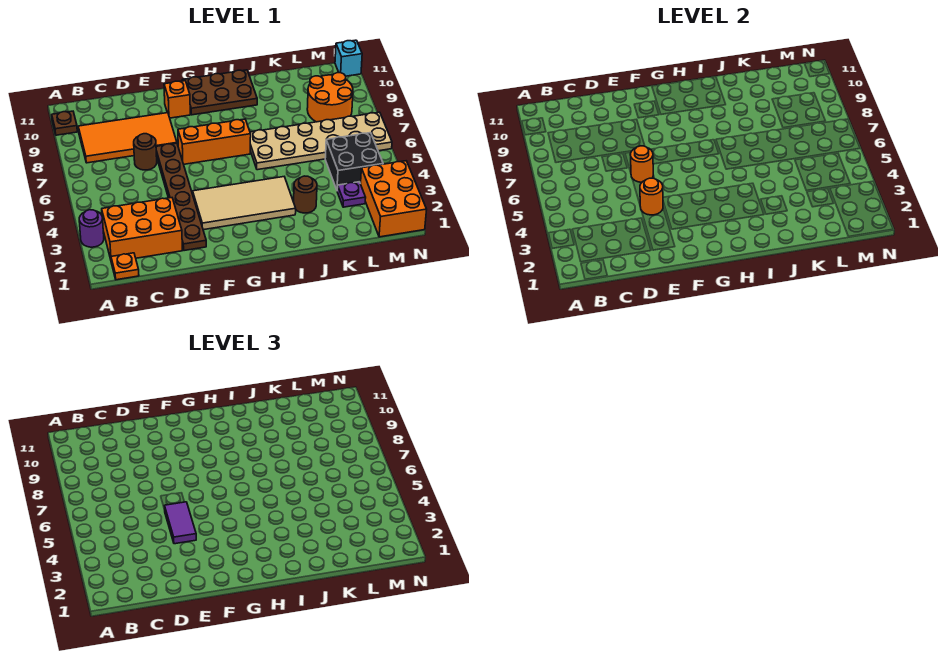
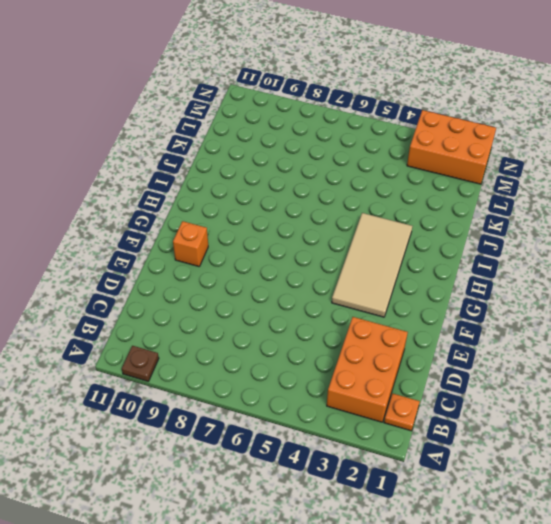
none -> purple round brick A3 level 1
none -> orange tile B8:E9 level 1
none -> brown round brick D7 level 1

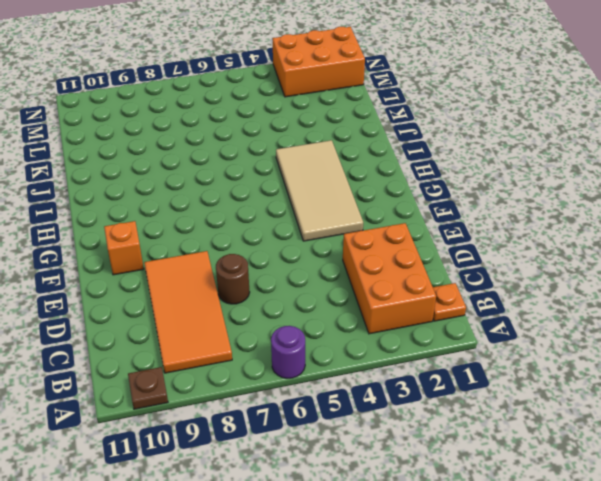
purple round brick A6 level 1 -> purple round brick A3 level 1
none -> brown plate E2:E7 level 1
none -> orange brick F7:H7 level 1
none -> brown plate G10:I11 level 1

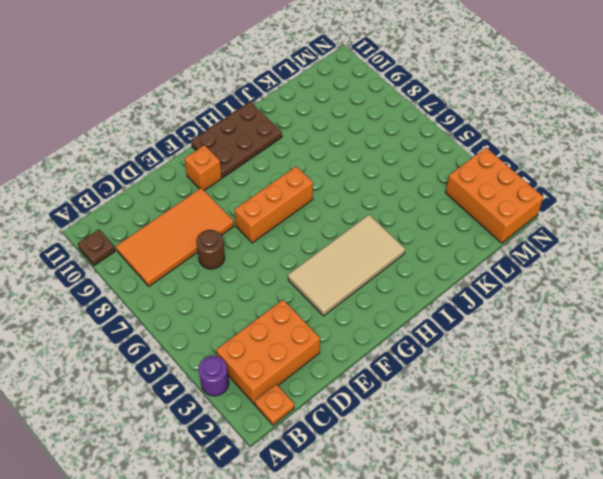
none -> brown plate E2:E7 level 1
none -> tan plate I6:N7 level 1
none -> brown round brick J3 level 1

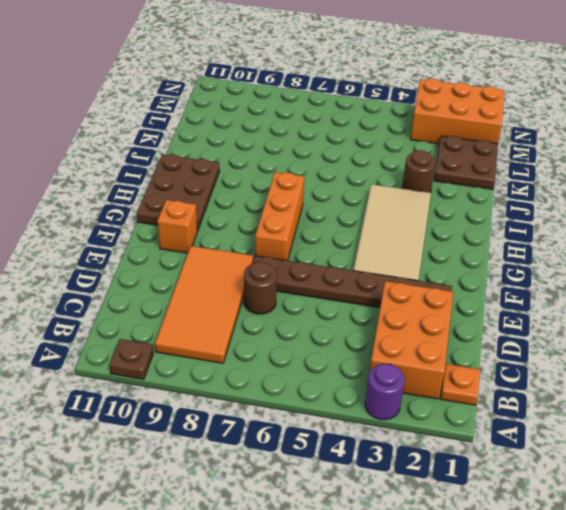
brown plate K1:L2 level 1 -> none
none -> tan plate I6:N7 level 1
none -> purple plate L3 level 1
none -> black brick L4:M5 level 1

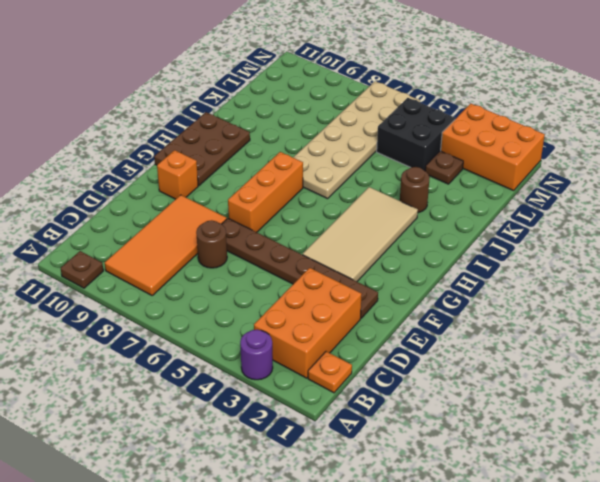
brown plate L3 level 1 -> purple plate L3 level 1
none -> orange round brick L8:M9 level 1
none -> cyan brick N11 level 1
none -> orange round brick E4 level 2

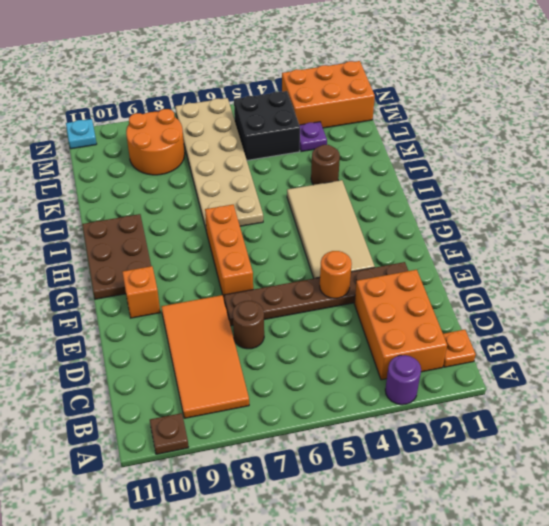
cyan plate N11 level 1 -> cyan brick N11 level 1
none -> orange round brick E6 level 2
none -> purple tile E4:E5 level 3

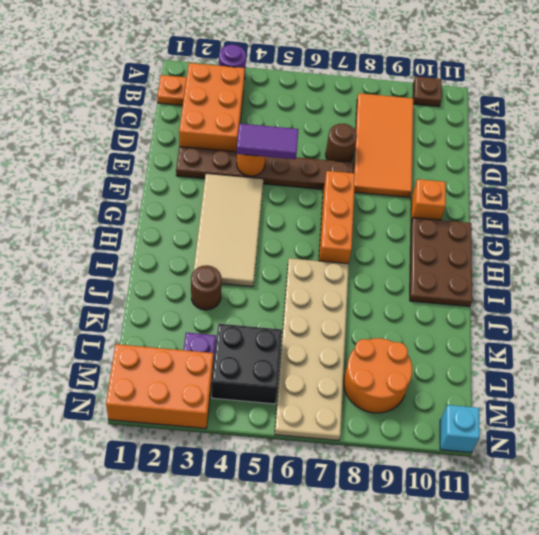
none -> orange round brick E6 level 2

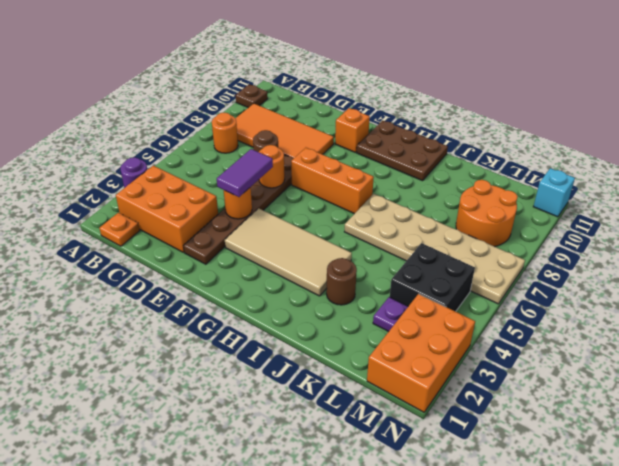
orange round brick B7 level 1 -> none

